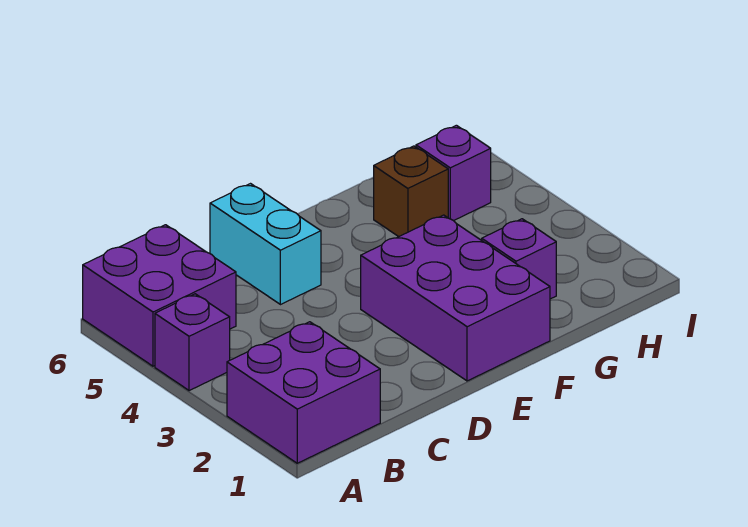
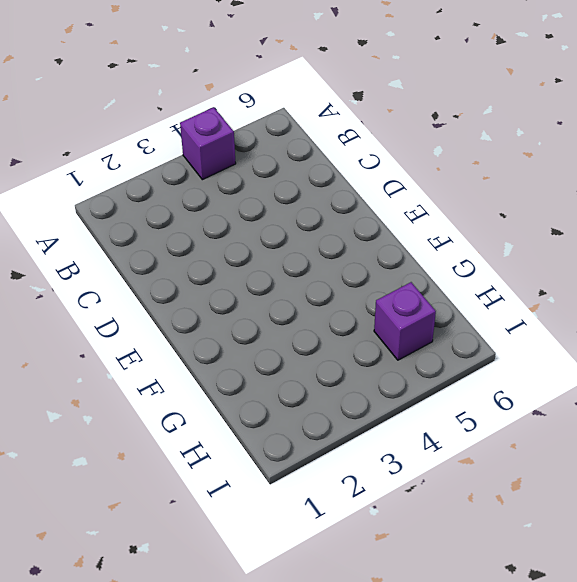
none -> purple brick A1:B2 level 1
none -> purple brick A5:B6 level 1

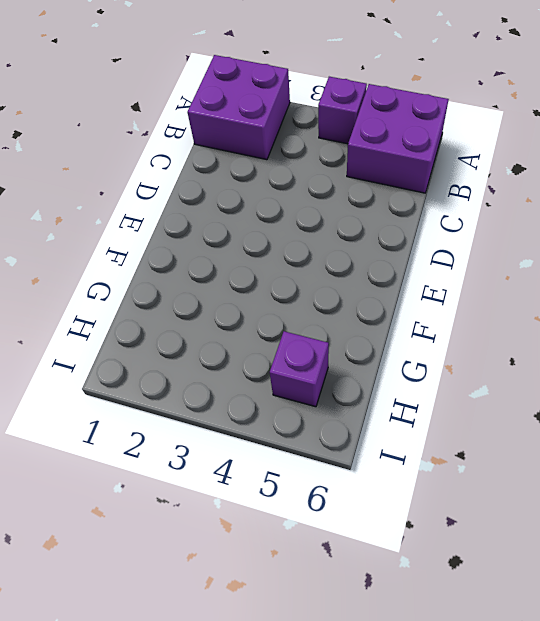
none -> cyan brick D5:D6 level 1
none -> purple brick E1:F3 level 1

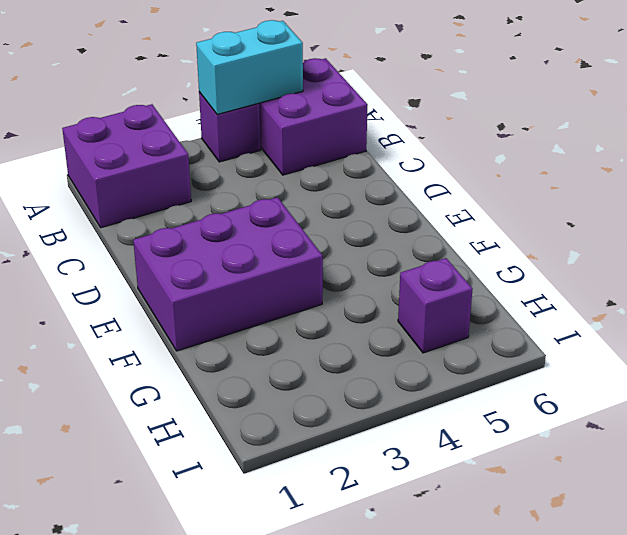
cyan brick A4:A5 level 2 -> cyan brick D5:D6 level 1
none -> purple brick G2 level 1
none -> brown brick G5 level 1

